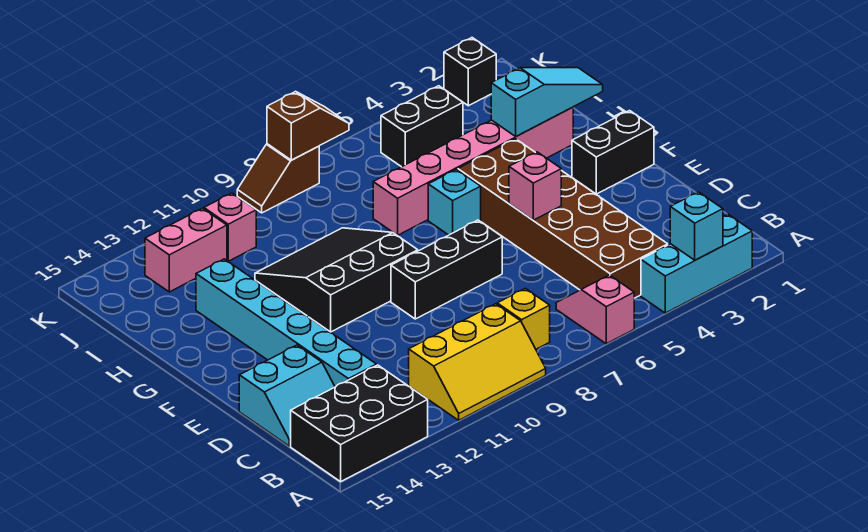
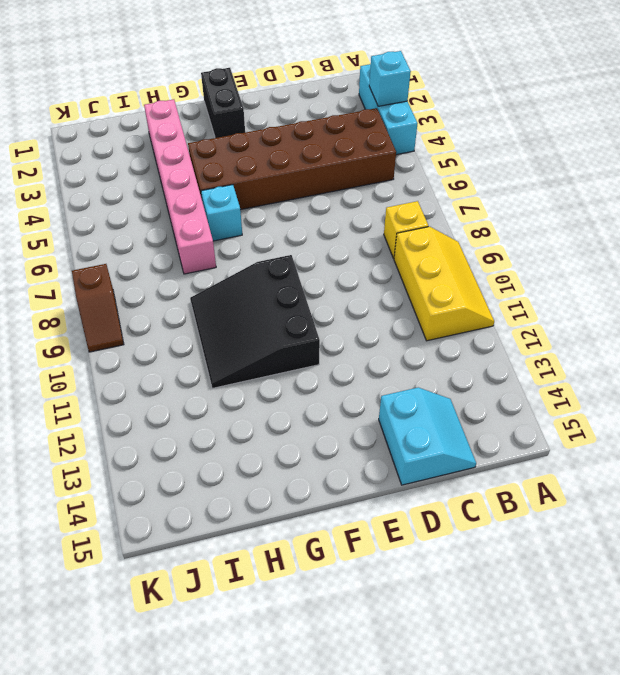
none -> pink slope A6:B6 level 1 top A
none -> black brick A13:B15 level 1
none -> cyan brick C13:H13 level 1

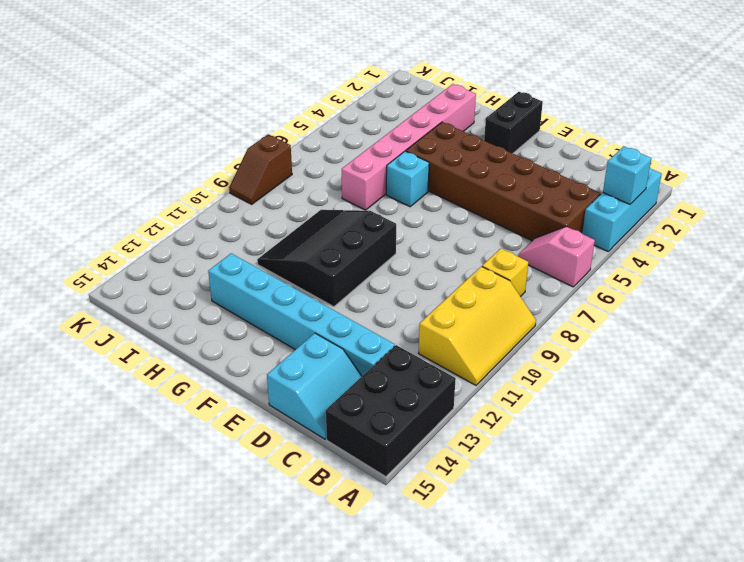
none -> black brick E7:E9 level 1
none -> black brick J4:J5 level 1
none -> pink brick J11 level 1

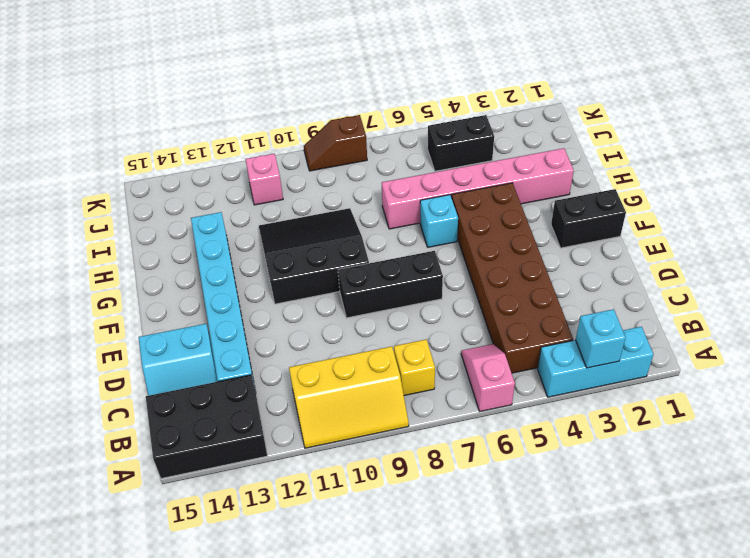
none -> pink brick J12:J13 level 1
none -> black brick K2 level 1
none -> pink brick E5 level 2

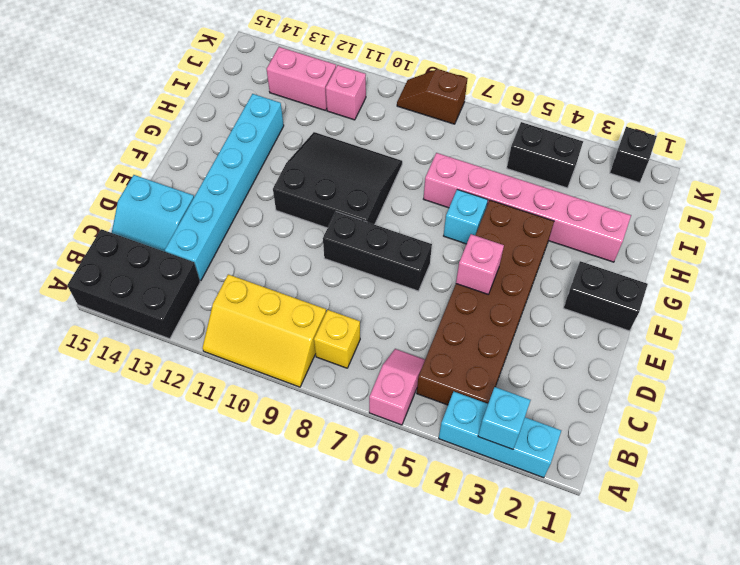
none -> cyan slope H1:H3 level 2 top 3
none -> brown slope K7:K8 level 2 top 8

